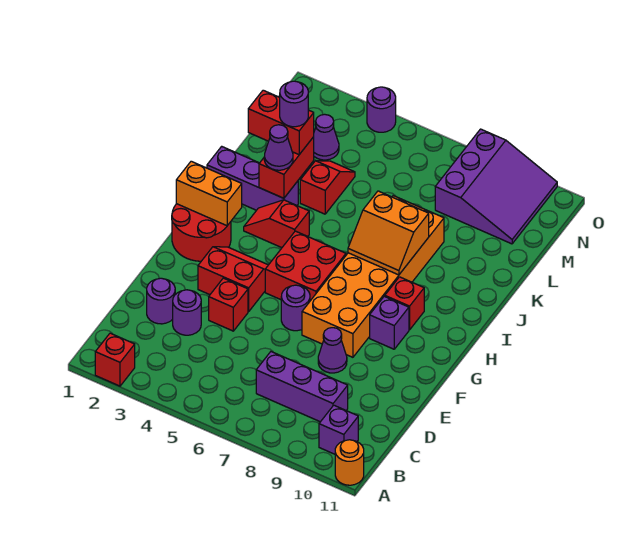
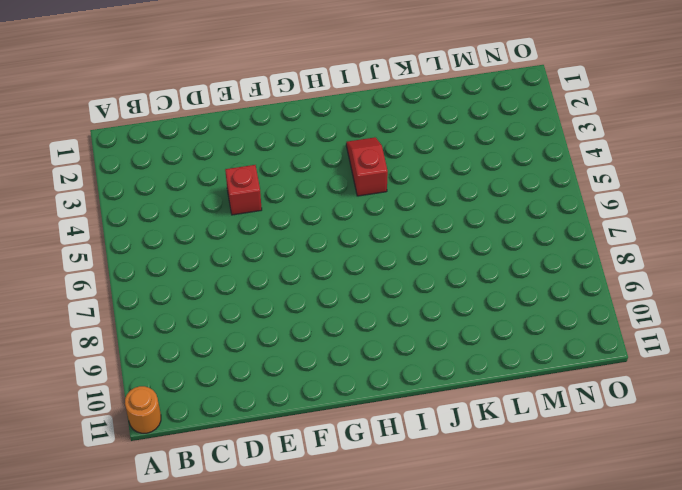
none -> red brick A2 level 1
none -> purple brick B10 level 1
none -> purple brick C7:C9 level 1

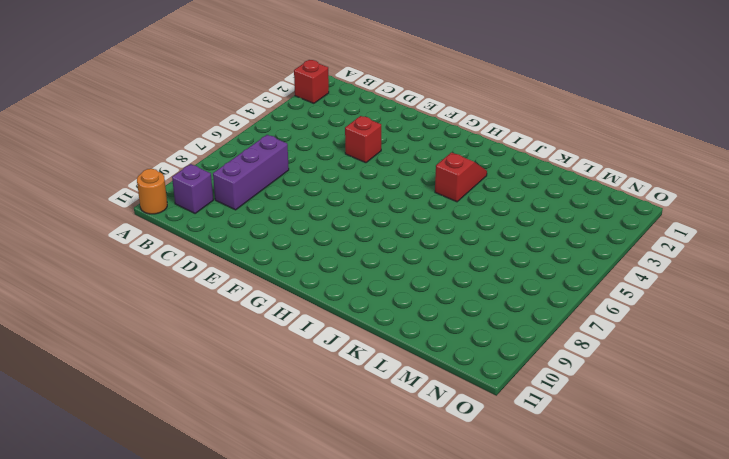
none -> purple round brick D2 level 1
none -> purple round brick D3 level 1
none -> purple cone E8 level 1

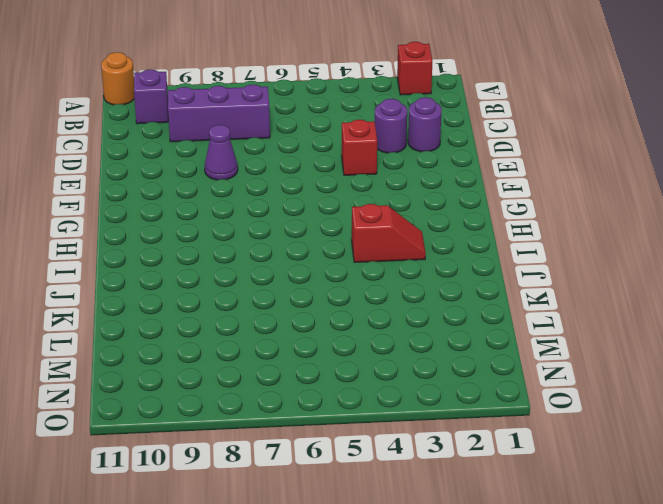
none -> red slope F3:G4 level 1 top F
none -> purple round brick F6 level 1
none -> orange brick F7:K8 level 1

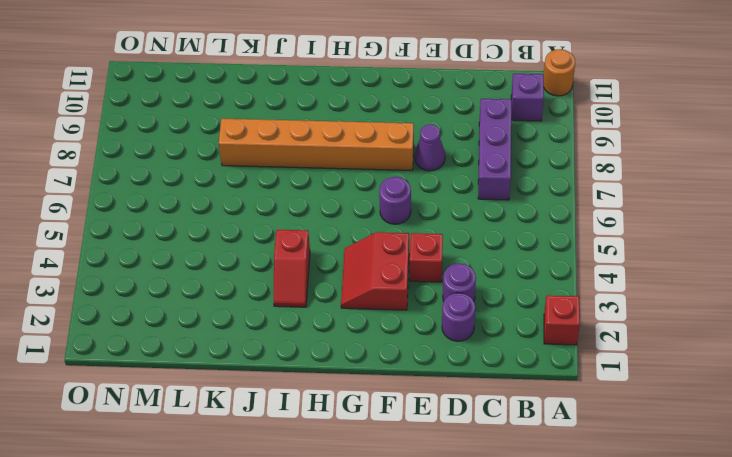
orange brick F8:K8 level 1 -> orange brick F7:K8 level 1
none -> red round brick G1:H2 level 1
none -> red brick G5:H6 level 1
none -> purple brick G9 level 1

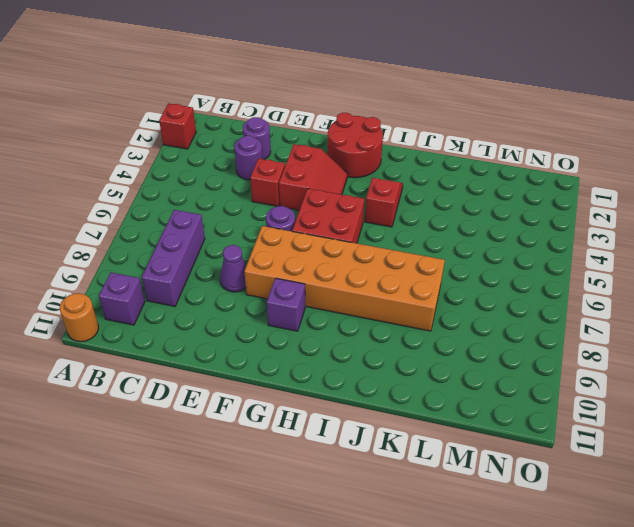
none -> red brick H9 level 1
none -> purple brick J1:J3 level 1
none -> red slope K4:L4 level 1 top K

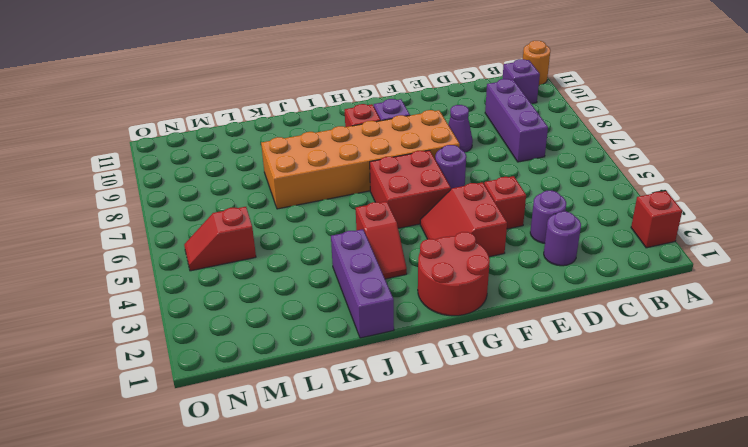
red slope M5:N5 level 1 top M -> red slope K4:L4 level 1 top K
none -> purple cone M3 level 1
none -> purple slope M8:O10 level 1 top 8
none -> purple round brick O4 level 1

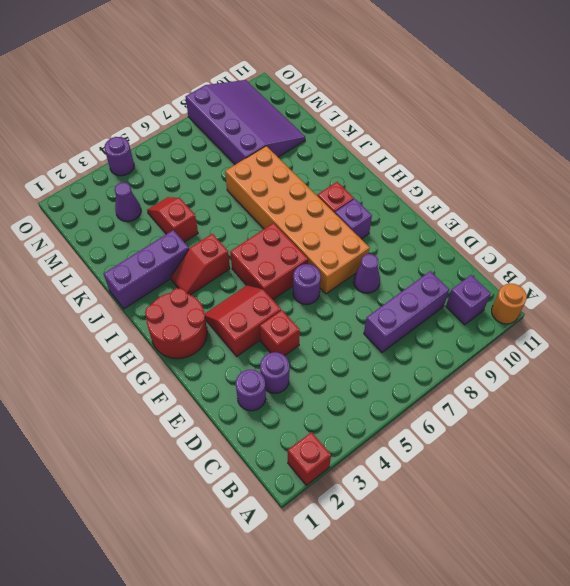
purple slope L8:O10 level 1 top 8 -> purple slope M8:O10 level 1 top 8
none -> orange brick H1:H2 level 2
none -> orange slope I7:J8 level 2 top J
none -> red brick J3:K3 level 2

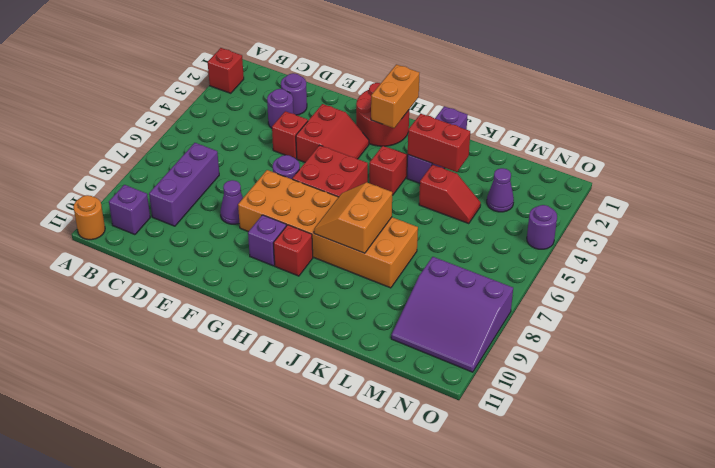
none -> purple cone J3 level 3
none -> red brick K2:K3 level 3
none -> purple round brick K3 level 4

